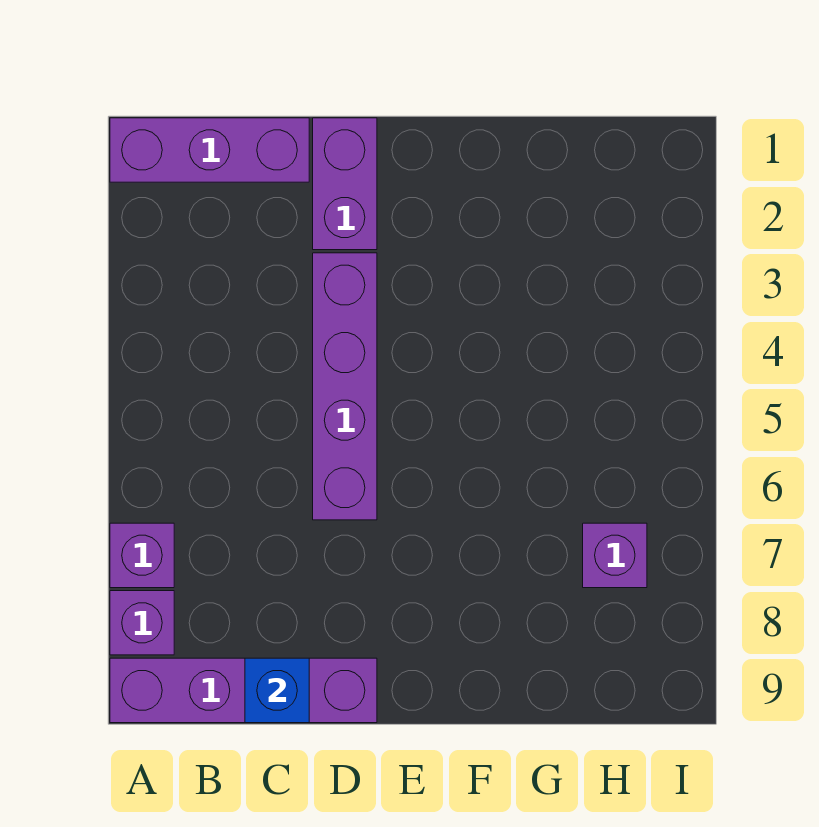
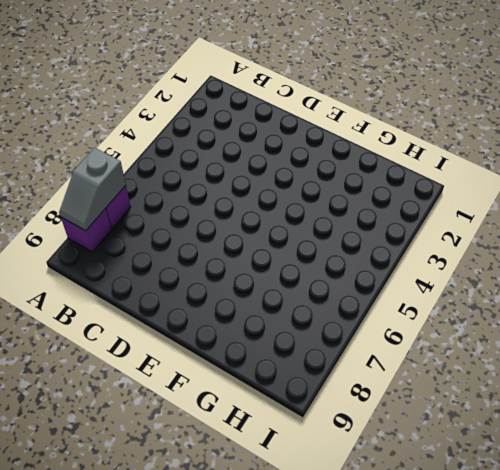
grey slope A7:A8 level 2 top 7 -> none
none -> purple brick A1:C1 level 1
none -> purple brick A9:D9 level 1

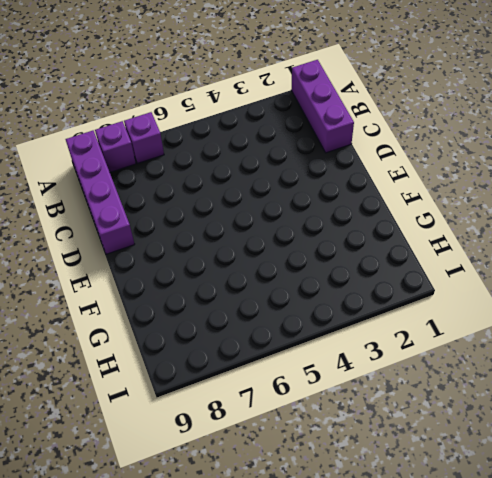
none -> purple brick D1:D2 level 1
none -> purple brick D3:D6 level 1

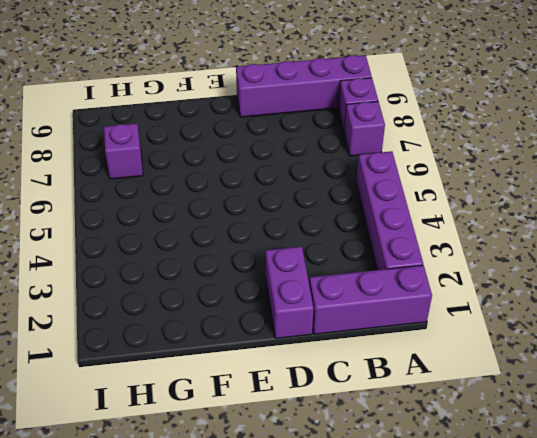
purple brick A2:A5 level 1 -> purple brick D3:D6 level 1
none -> blue brick C9 level 2

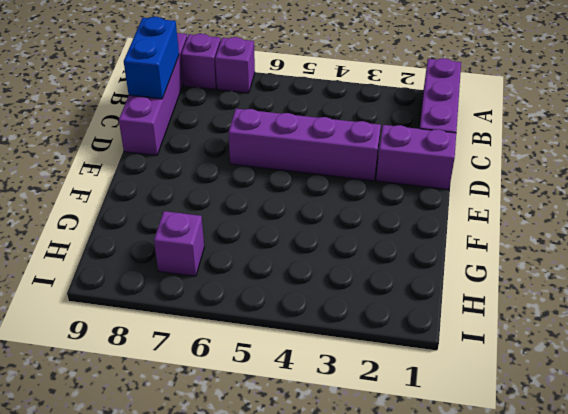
blue brick B9:C9 level 2 -> blue brick C9 level 2

